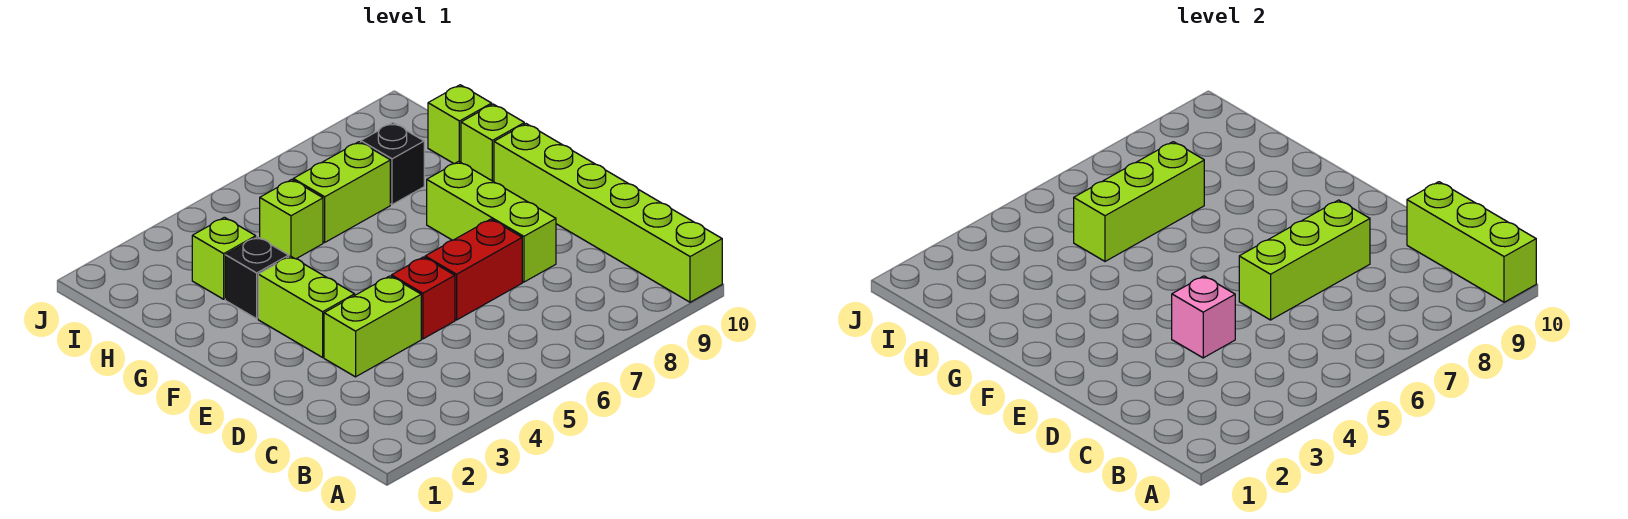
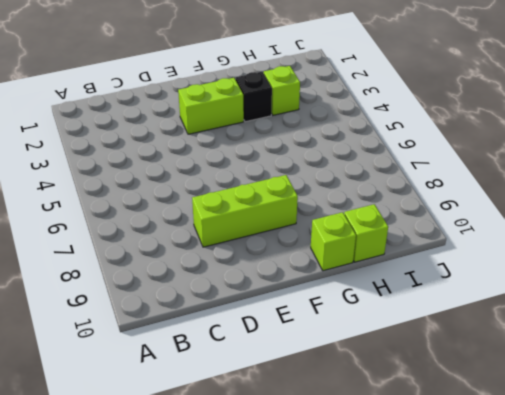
none -> lime brick A10:F10 level 1
none -> lime brick D3:D4 level 1
none -> red brick D5 level 1

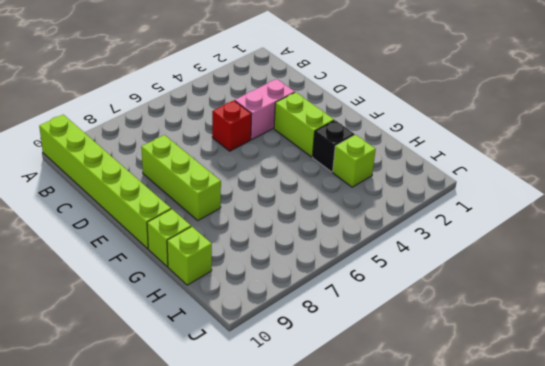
pink brick D3:D4 level 1 -> lime brick D3:D4 level 1
none -> red brick D6:D7 level 1
none -> lime brick H5 level 1
none -> lime brick H6:H7 level 1

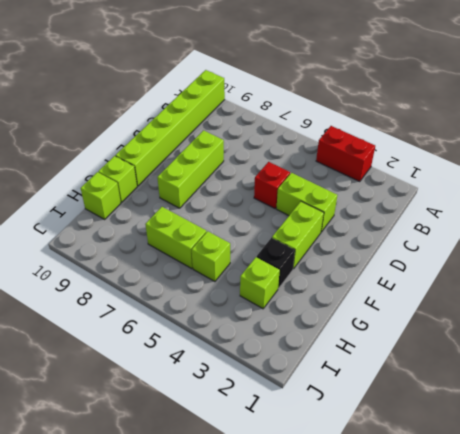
red brick A3:A4 level 1 -> red brick D6:D7 level 1
none -> black brick H8 level 1
none -> lime brick A10:C10 level 2
none -> pink brick D4 level 2

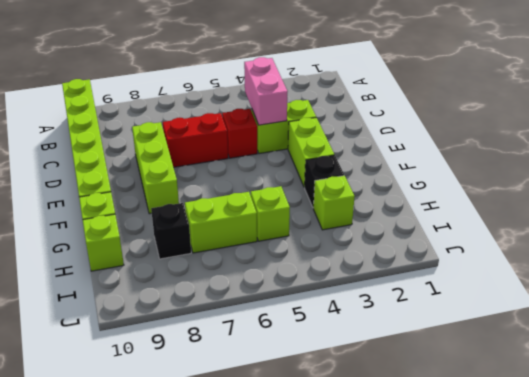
pink brick C4:D4 level 2 -> pink brick D4 level 2
none -> lime brick A10:C10 level 2
none -> lime brick D6:D8 level 2
none -> lime brick H5:H7 level 2

